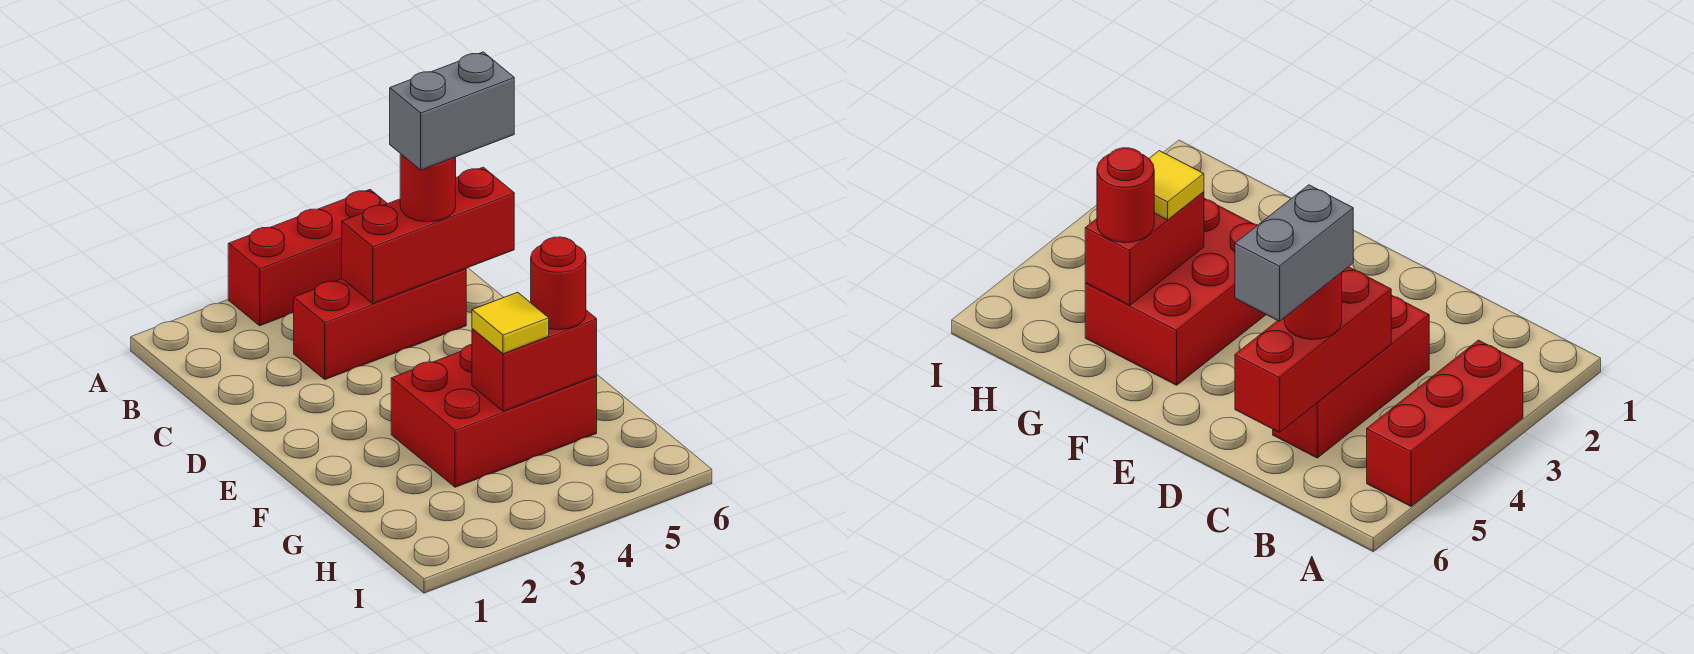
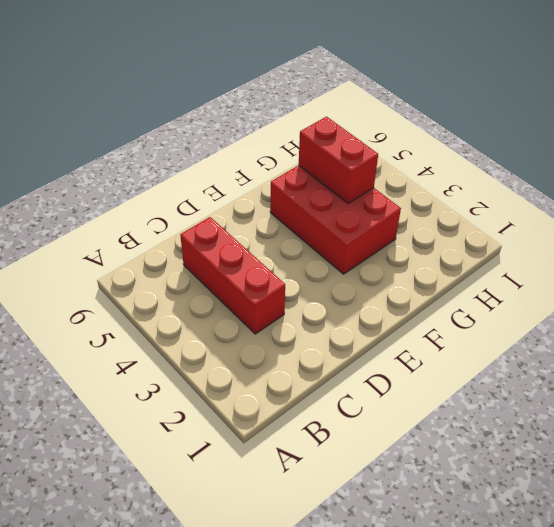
none -> red brick A3:A5 level 1
none -> red brick C4:C6 level 2

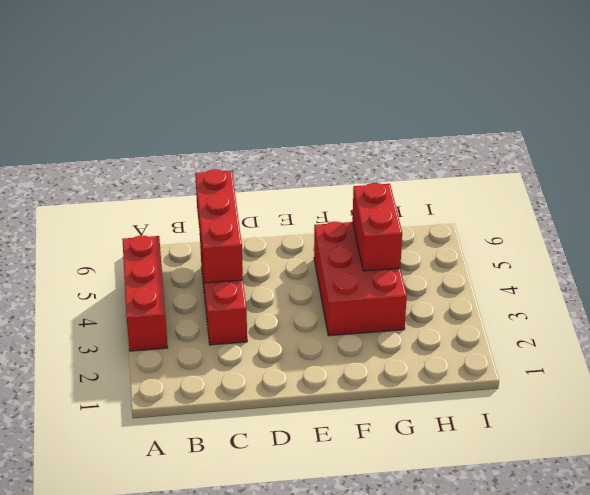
none -> red round brick C5 level 3
none -> yellow tile G4 level 3

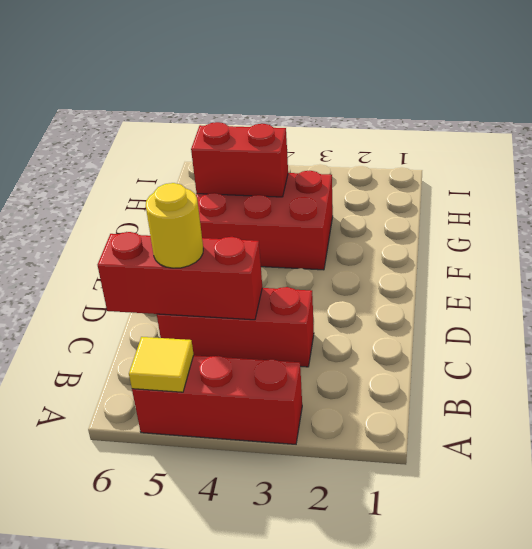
yellow tile A5 level 2 -> yellow tile G4 level 3
yellow round brick C5 level 3 -> red round brick C5 level 3
none -> red round brick G5 level 3
none -> grey brick C5:C6 level 4

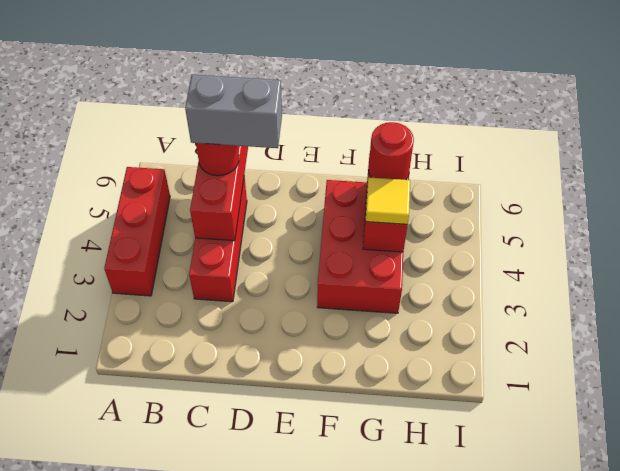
grey brick C5:D5 level 4 -> grey brick C5:C6 level 4

